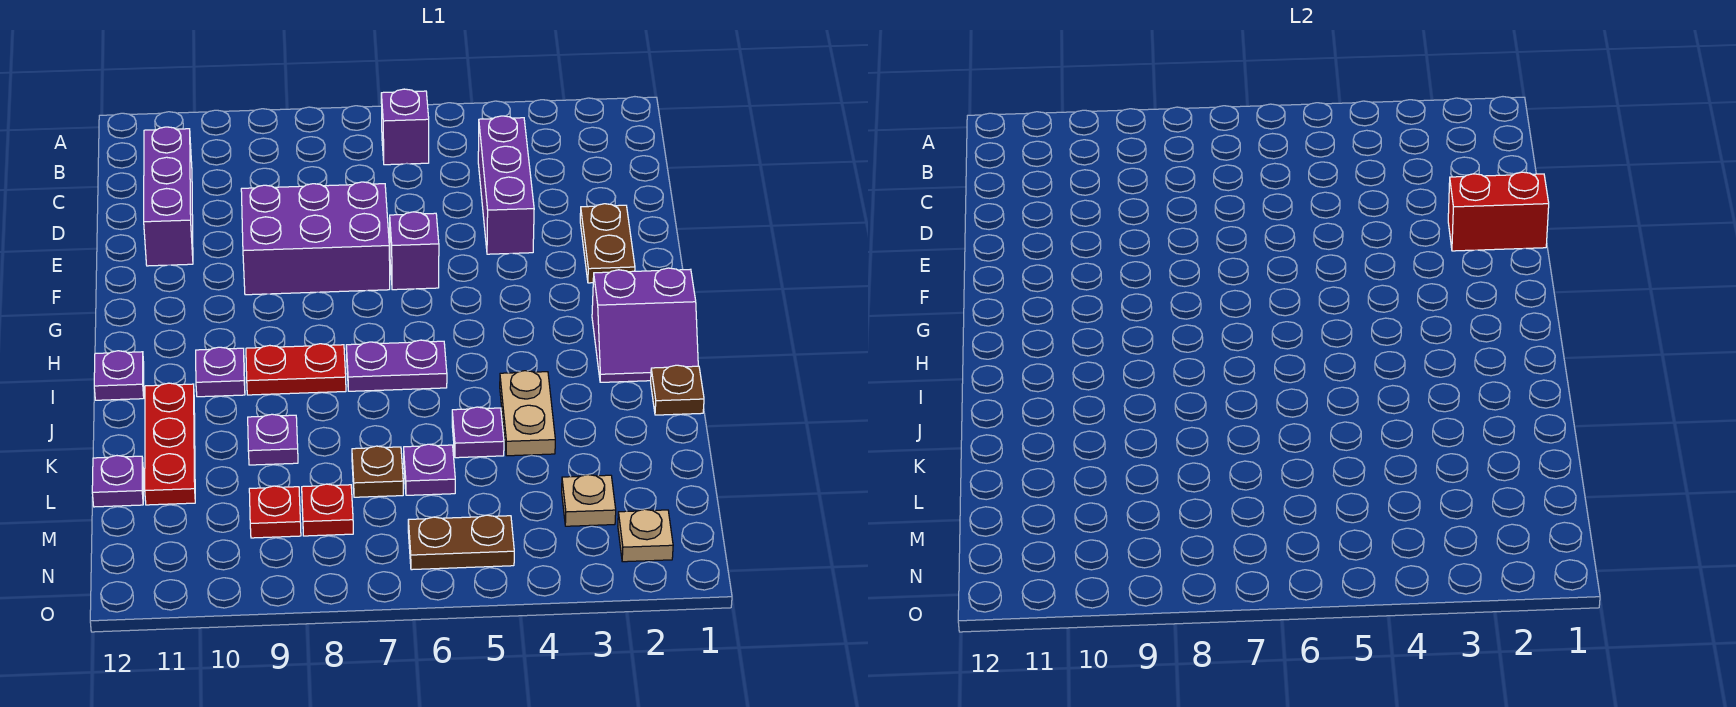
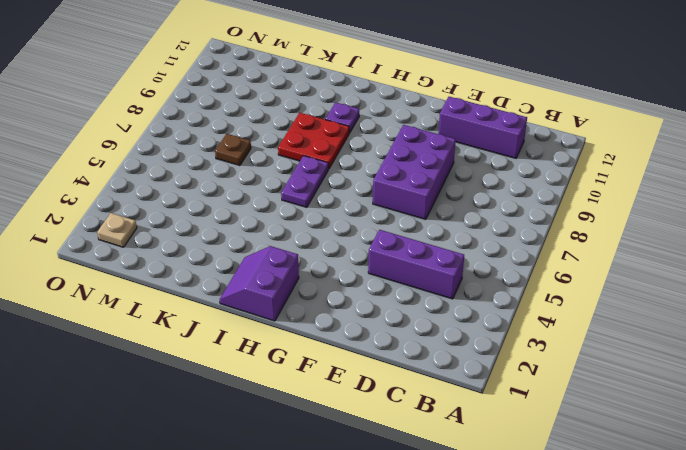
red plate I8:J9 level 1 -> red plate I8:I9 level 1
none -> purple brick B6 level 1
none -> brown plate E2:F2 level 1
none -> purple brick F6 level 1

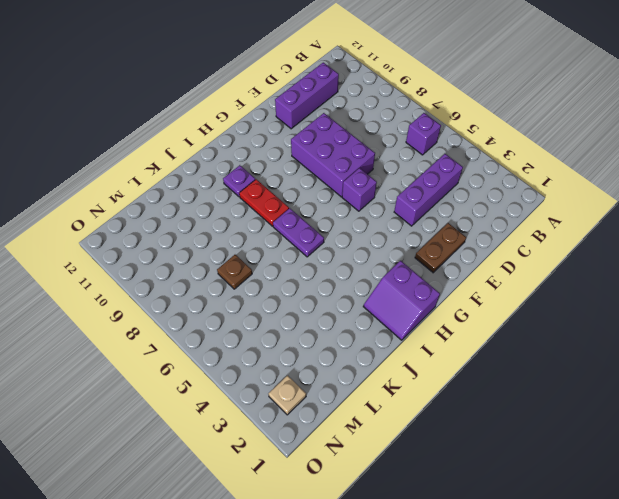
none -> purple plate I12 level 1
none -> brown plate J1 level 1
none -> tan plate J4:K4 level 1

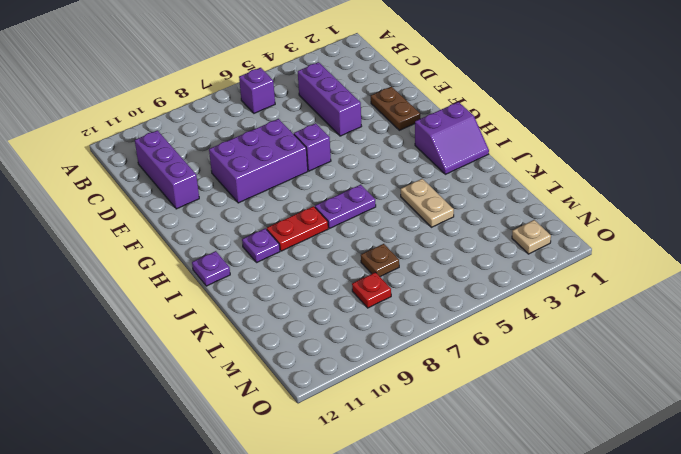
none -> brown plate J1 level 1
none -> red plate J11:L11 level 1
none -> purple plate K5 level 1

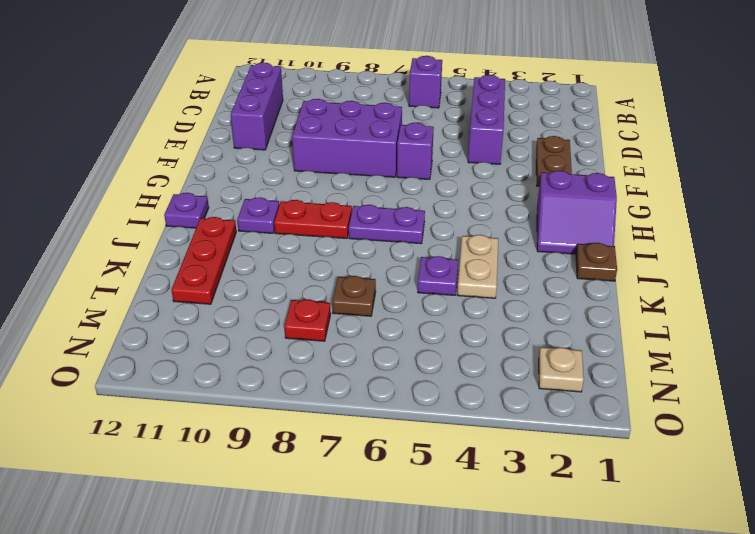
none -> purple plate K9 level 1
none -> purple plate L6 level 1
none -> purple plate L12 level 1

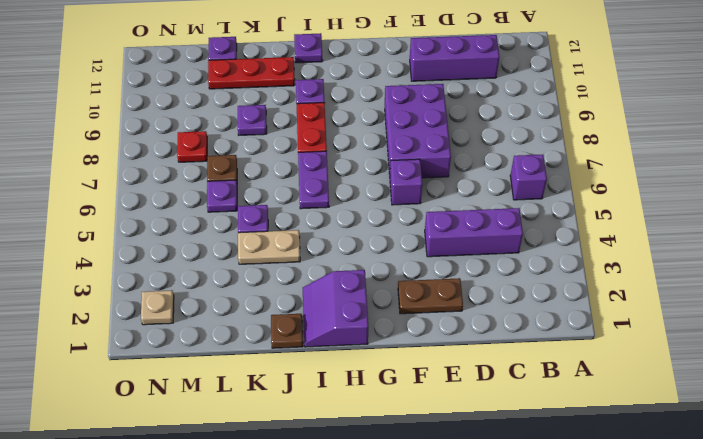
none -> tan plate M3 level 1
none -> red plate M9 level 1
none -> brown plate N5:N6 level 1

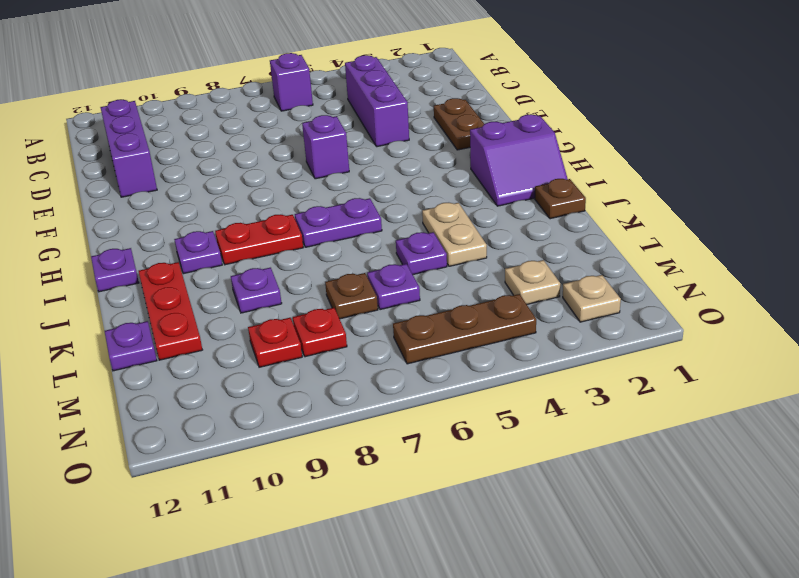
brown plate N4:N6 level 1 -> brown plate N5:N6 level 1
none -> purple brick E7:F9 level 1
none -> red brick E1:E2 level 2

